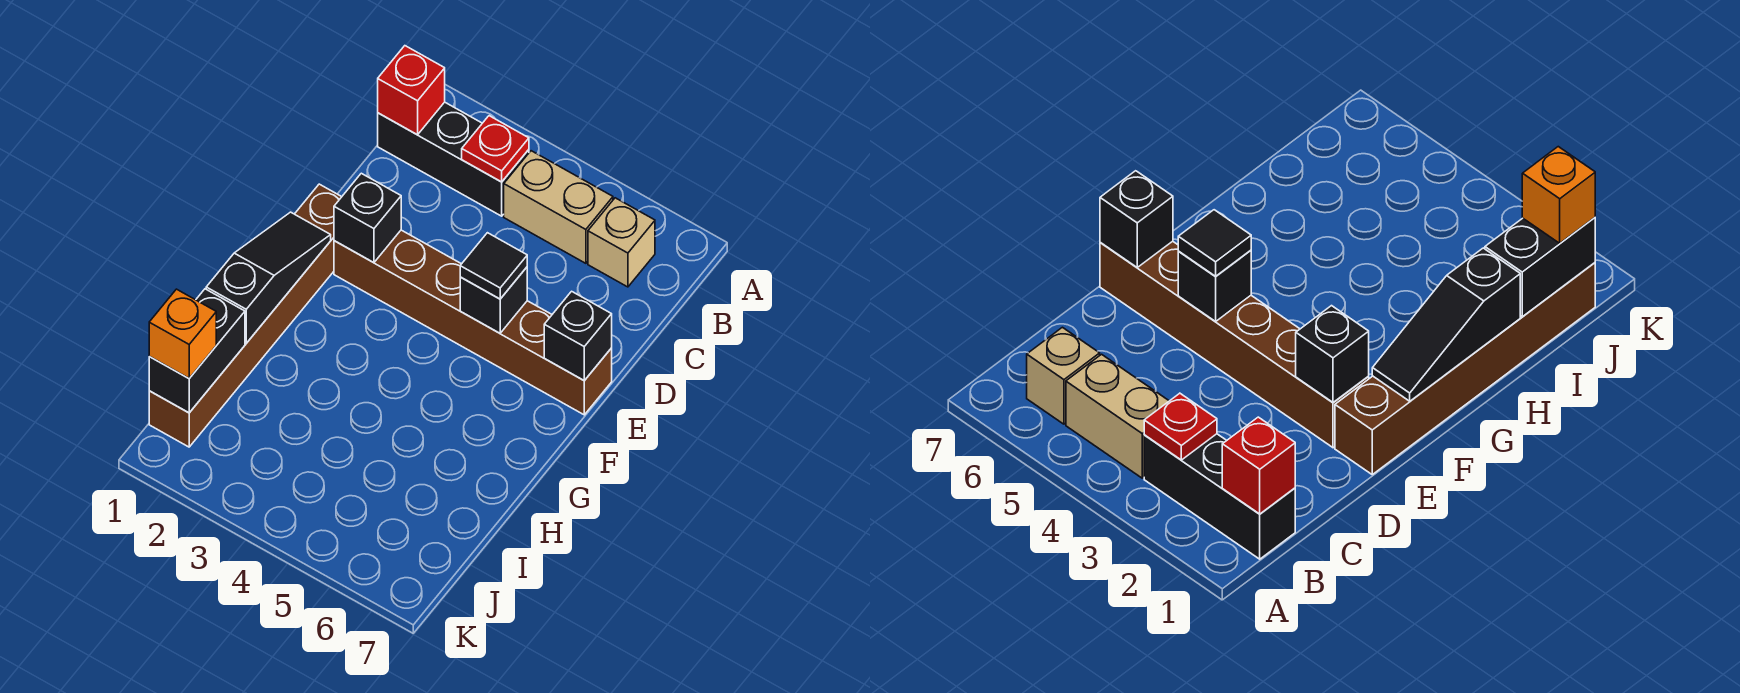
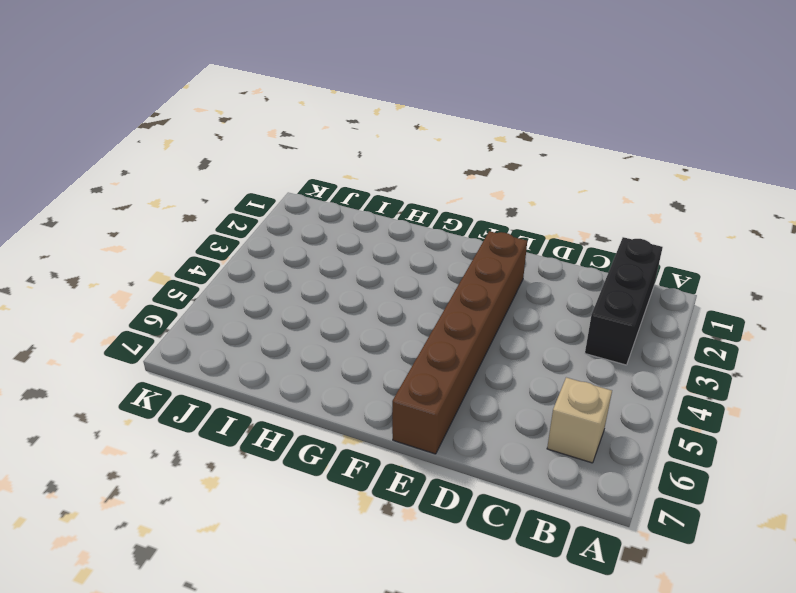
none -> tan brick B4:B5 level 1
none -> brown brick E1:J1 level 1
none -> red brick B1 level 2

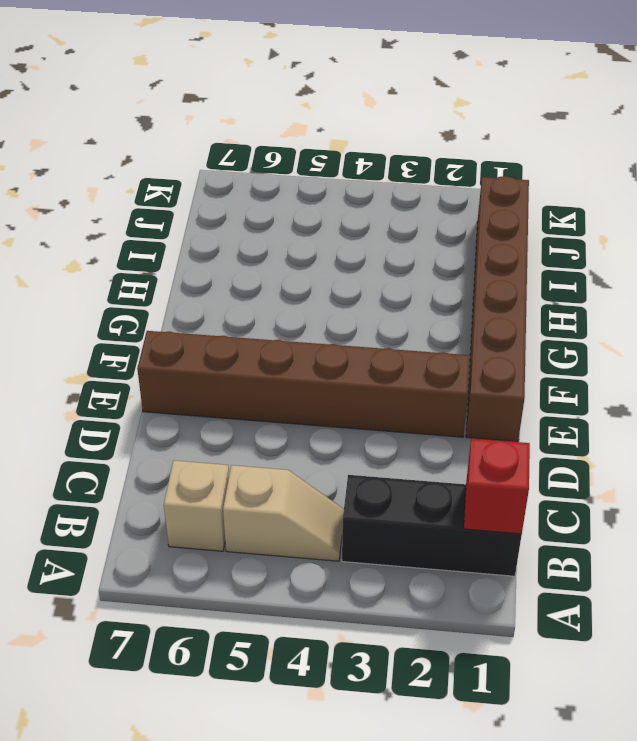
tan slope B4:B5 level 1 top 5 -> tan brick B4:B5 level 1
none -> red plate B3 level 2
none -> black brick E2 level 2
none -> black brick E5 level 2

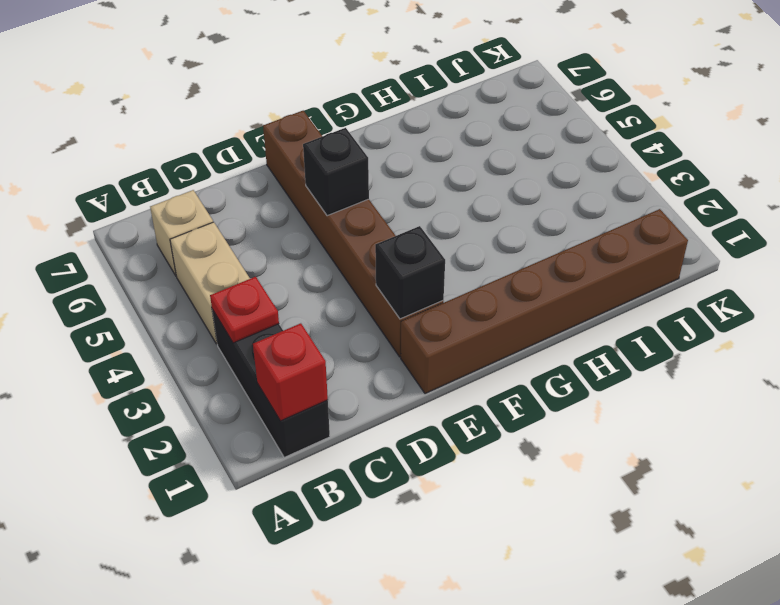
none -> black brick E7 level 2
none -> black slope F1:H1 level 2 top H
none -> black brick I1:J1 level 2

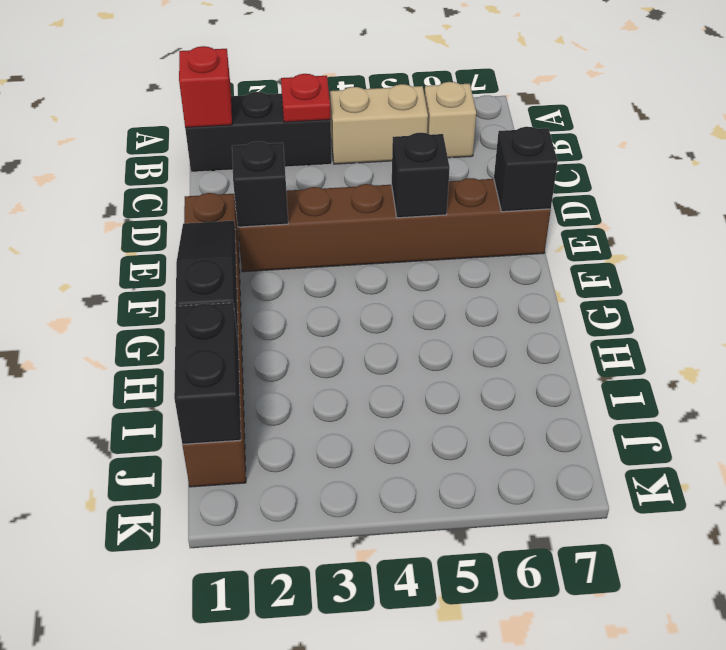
none -> black tile E5 level 3
none -> orange brick J1 level 3

